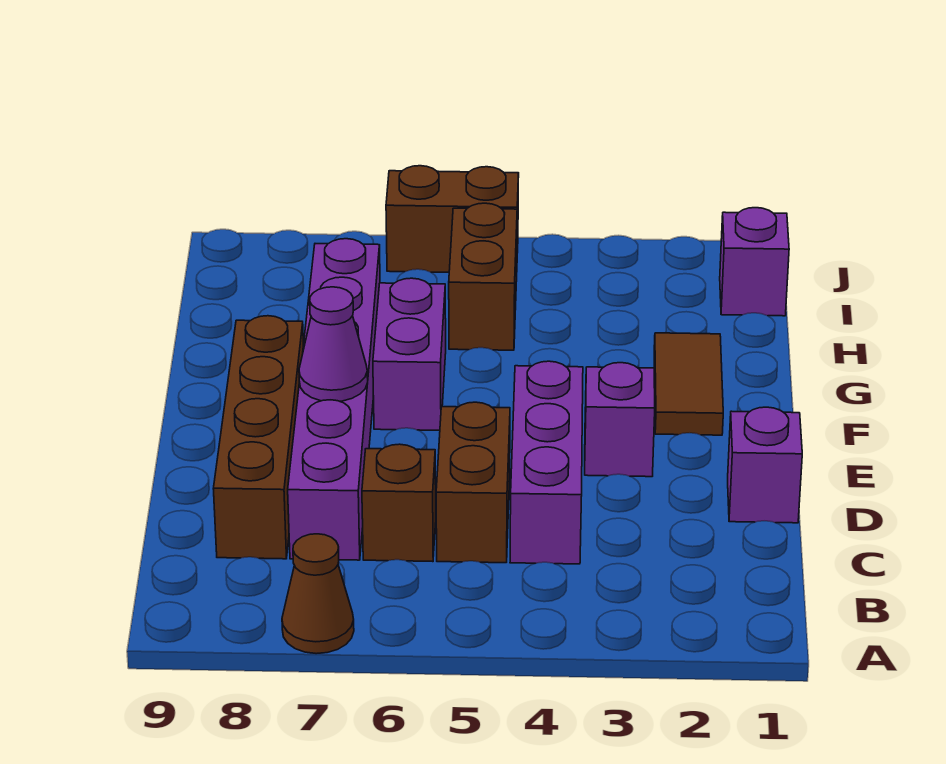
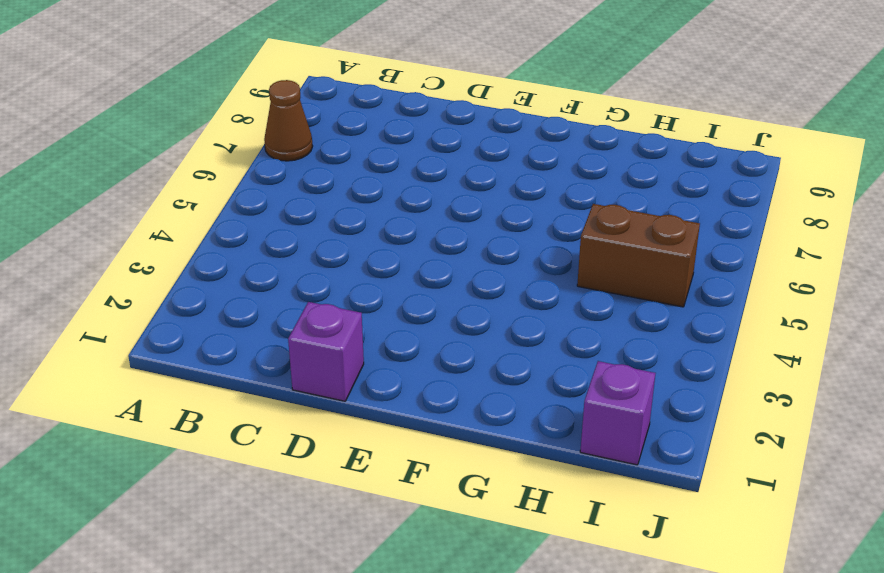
none -> purple brick C4:E4 level 1
none -> brown brick C5:D5 level 1
none -> brown brick C6 level 1

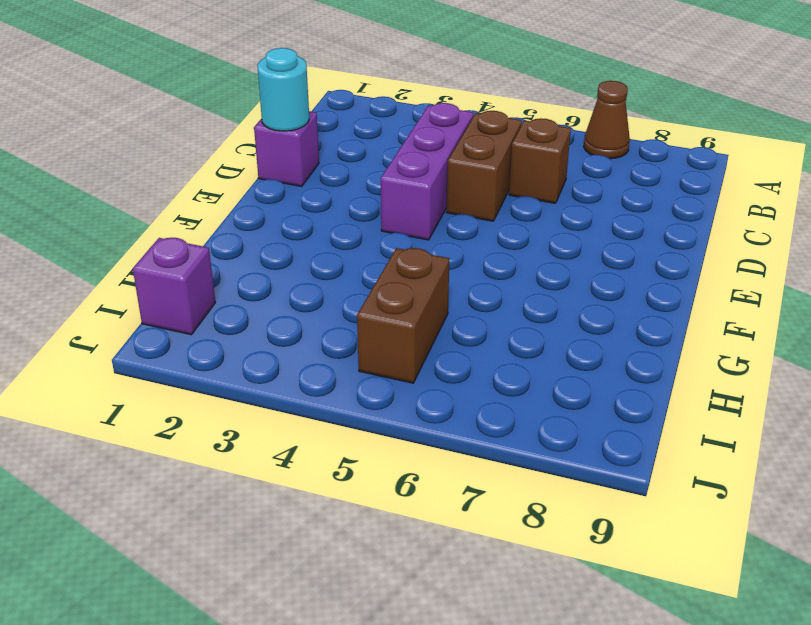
cyan round brick D1 level 2 -> none
none -> purple brick C7:H7 level 1
none -> brown brick C8:F8 level 1
none -> purple brick E3 level 1

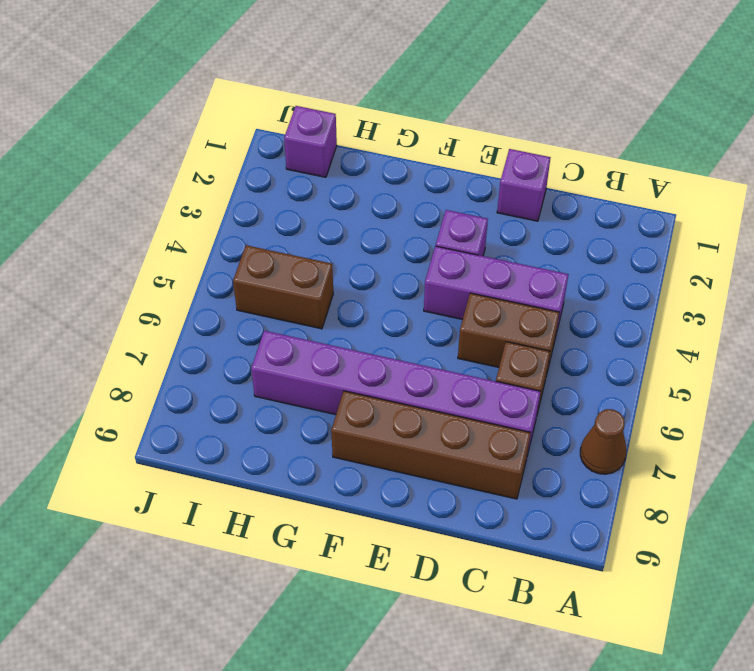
none -> brown tile F2:G2 level 1
none -> purple brick F6:G6 level 1
none -> brown brick J5:J6 level 1

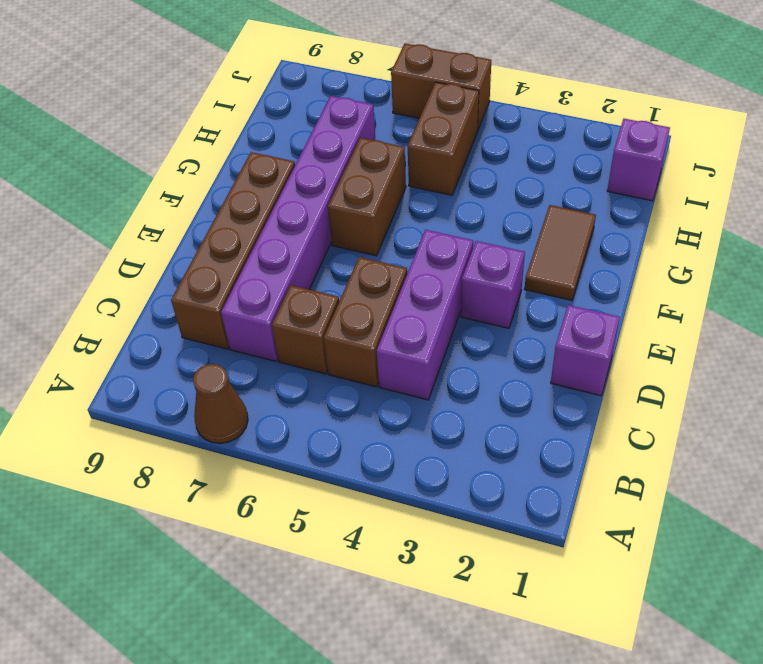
brown brick F6:G6 level 1 -> purple brick F6:G6 level 1
none -> purple cone E7 level 2

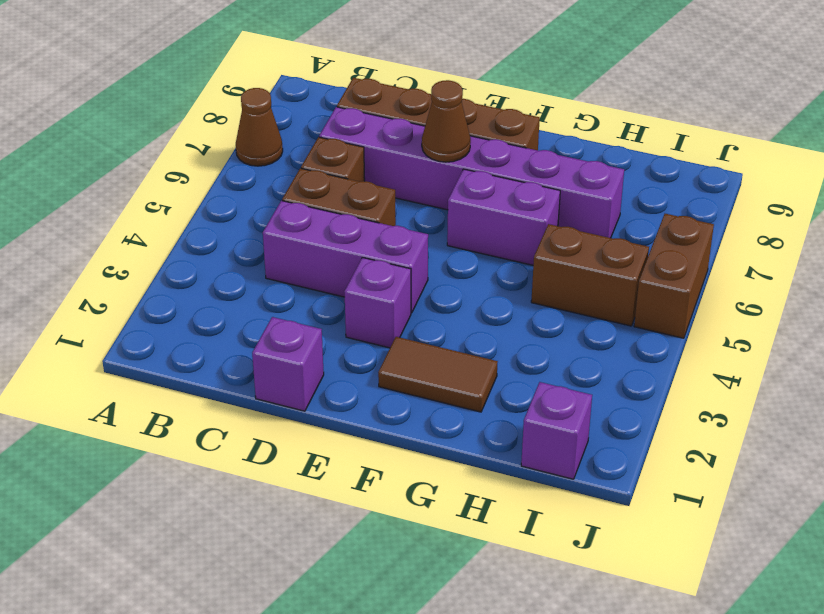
brown cone E7 level 2 -> purple cone E7 level 2

